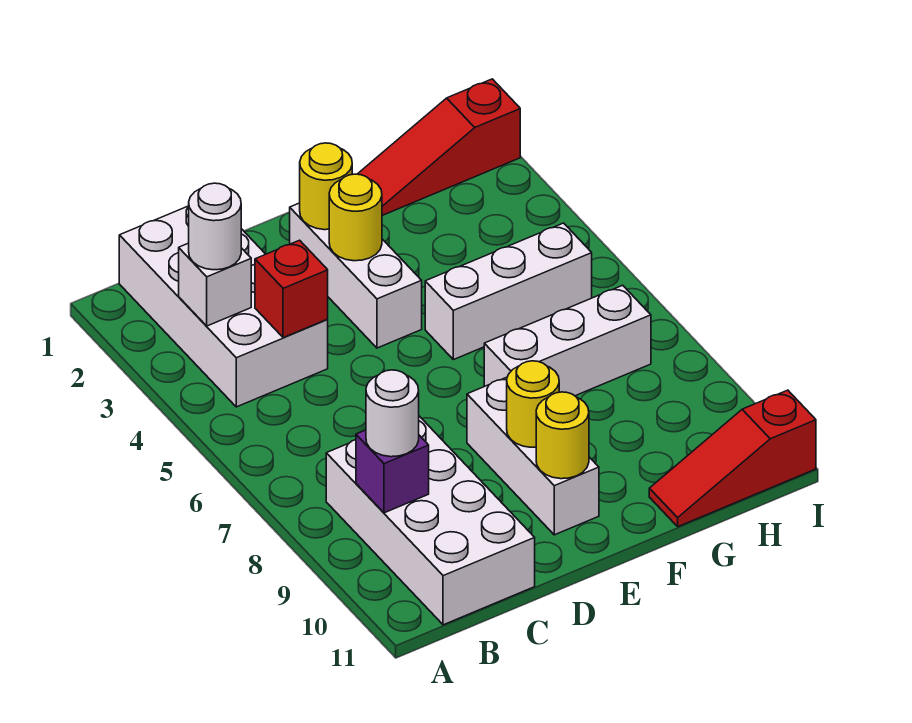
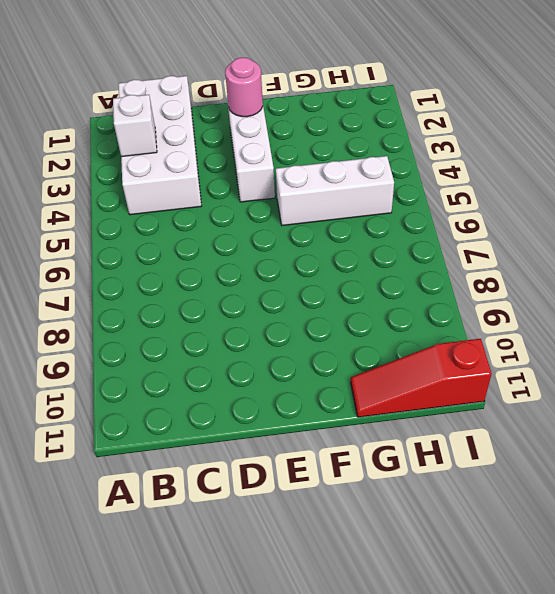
pink round brick E2 level 2 -> yellow round brick E2 level 2
none -> white brick B8:C11 level 1
none -> white brick E8:E10 level 1
none -> white brick F7:H7 level 1

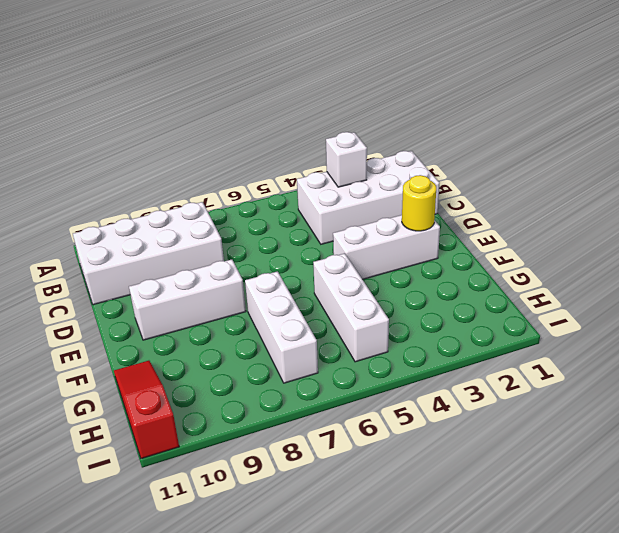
none -> red slope G1:I1 level 1 top I
none -> purple brick B9 level 2
none -> red brick C4 level 2

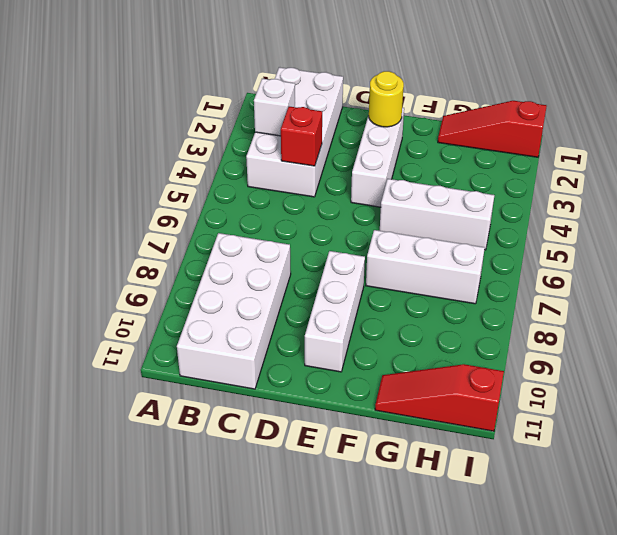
none -> purple brick B9 level 2
none -> yellow round brick E3 level 2
none -> yellow round brick E9 level 2

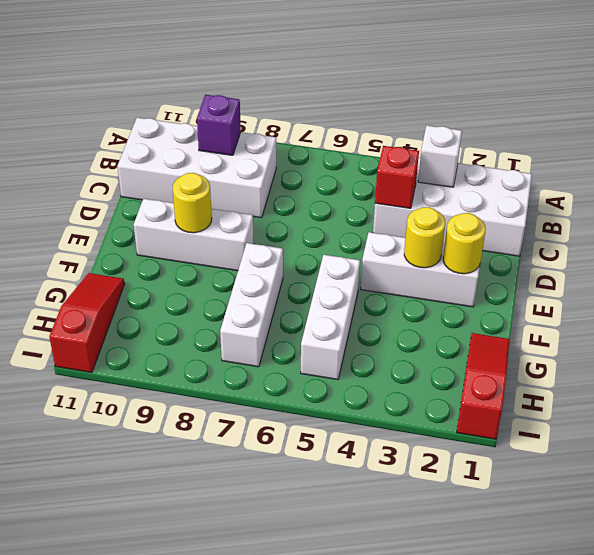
none -> yellow round brick E10 level 2
none -> white round brick B3 level 3
none -> white round brick B9 level 3

